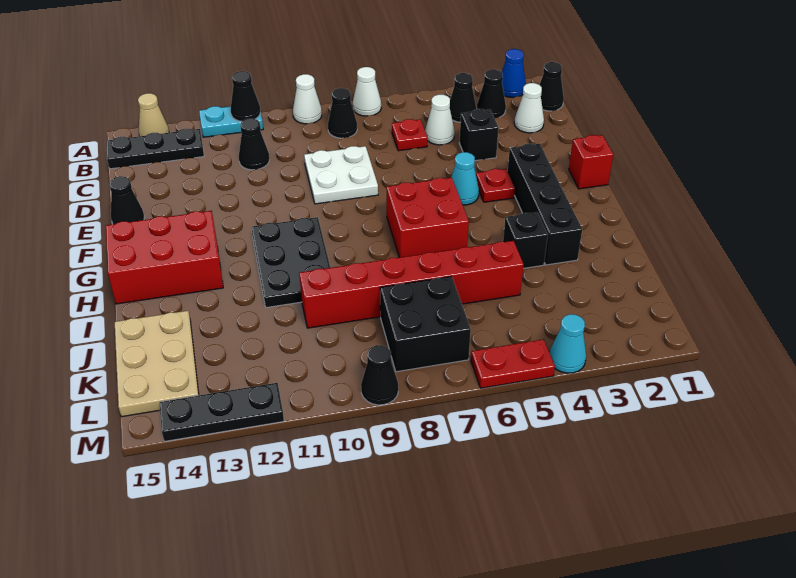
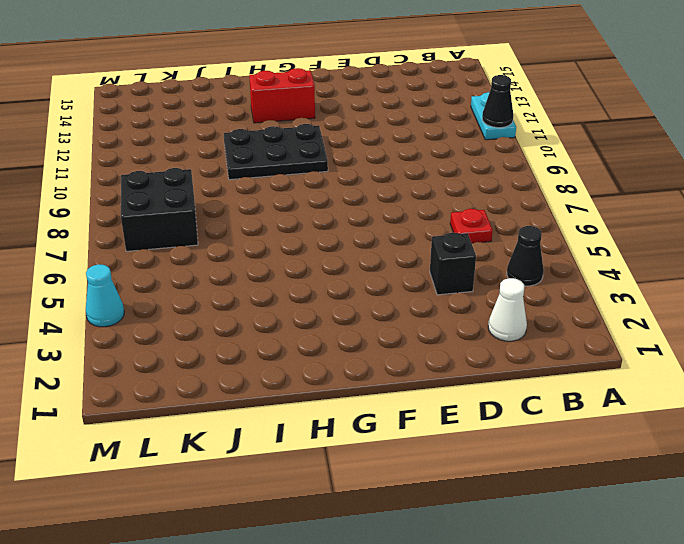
red brick G13:H13 level 1 -> red brick G13:H15 level 1
none -> blue cone A2 level 1
none -> white cone A7 level 1
none -> white cone A9 level 1
none -> tan cone A14 level 1

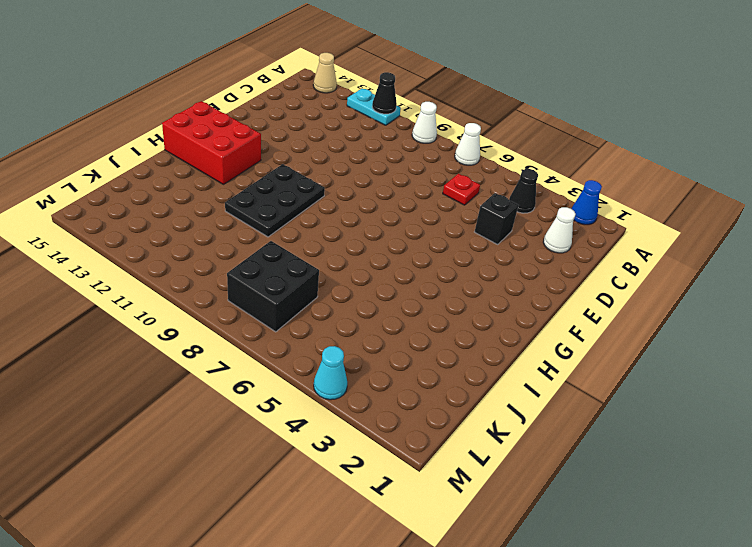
none -> black cone B1 level 1
none -> black cone B3 level 1
none -> black cone B8 level 1
none -> black plate B13:B15 level 1

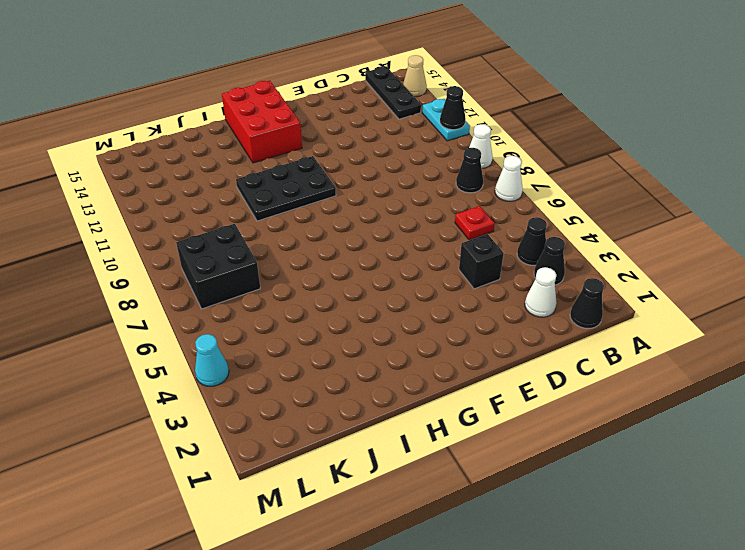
none -> blue cone A2 level 1
none -> white cone C5 level 1
none -> black cone C11 level 1
none -> white plate D8:E9 level 1

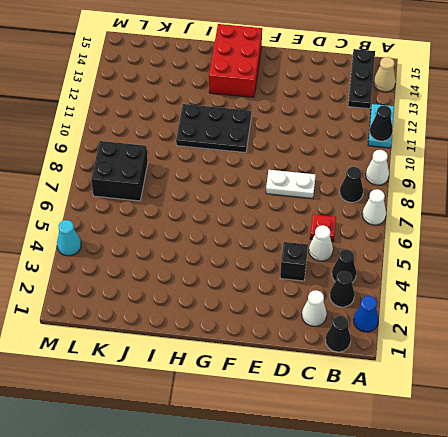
white plate D8:E8 level 1 -> white plate D8:E9 level 1
none -> black cone C11 level 1
none -> black cone E15 level 1
none -> red brick F1 level 1
none -> black brick F3:I3 level 1

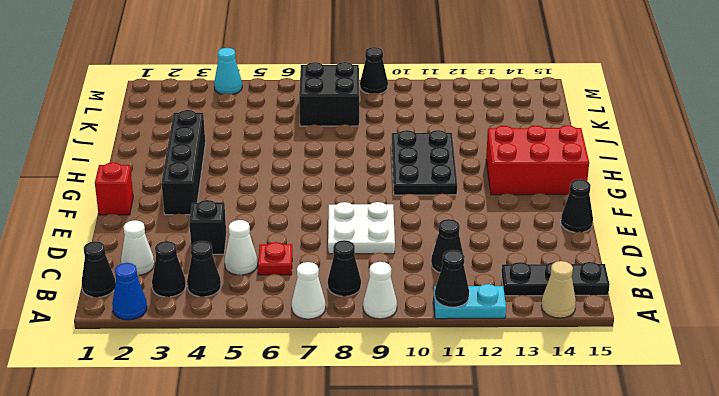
none -> red plate F4 level 1
none -> cyan cone F5 level 1
none -> red brick G6:H7 level 1
none -> black brick I4 level 1

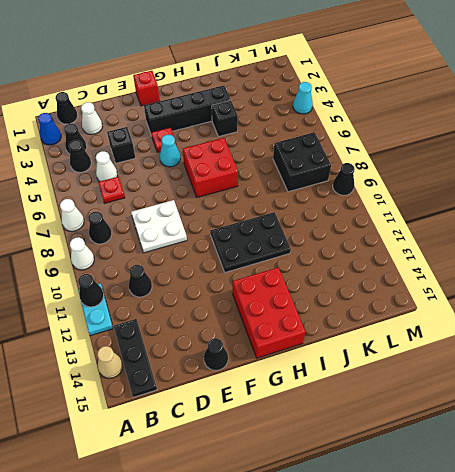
none -> red brick J5:J10 level 1
none -> tan plate J14:L15 level 1
none -> red plate M5:M6 level 1
none -> black plate M12:M14 level 1

